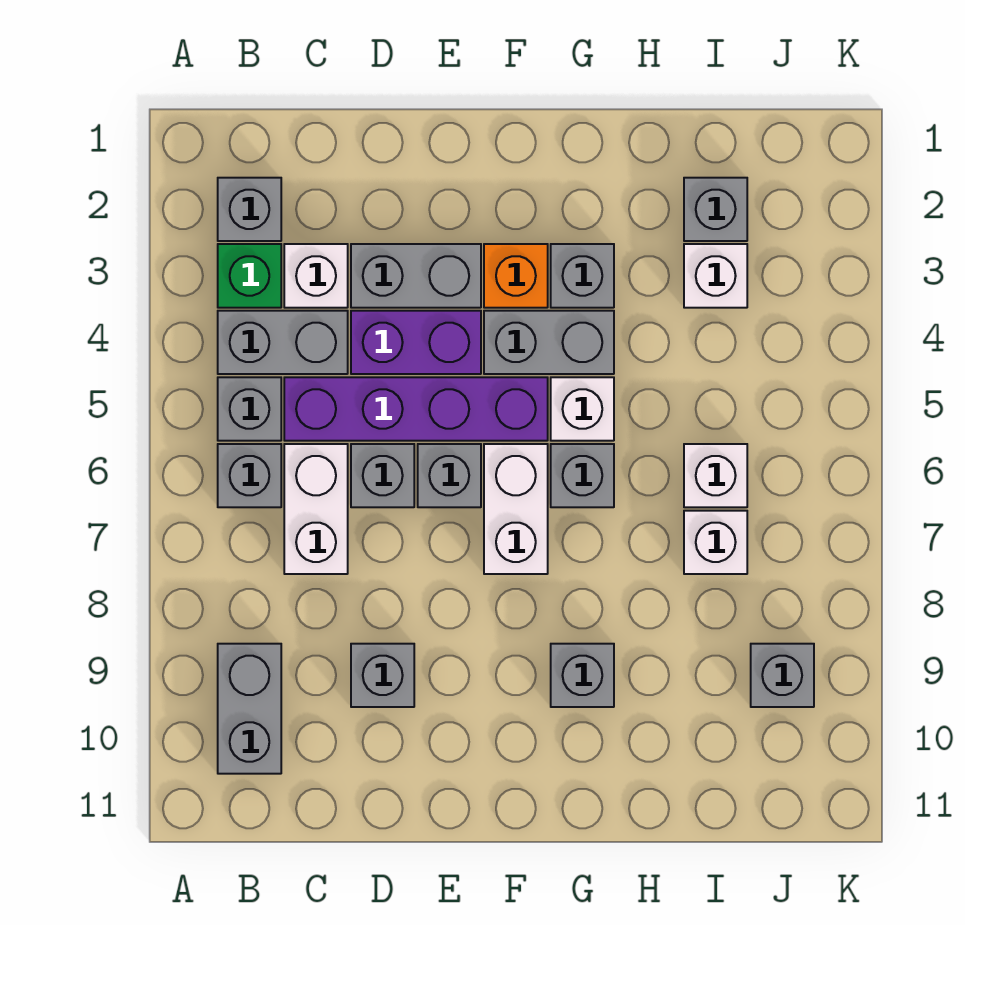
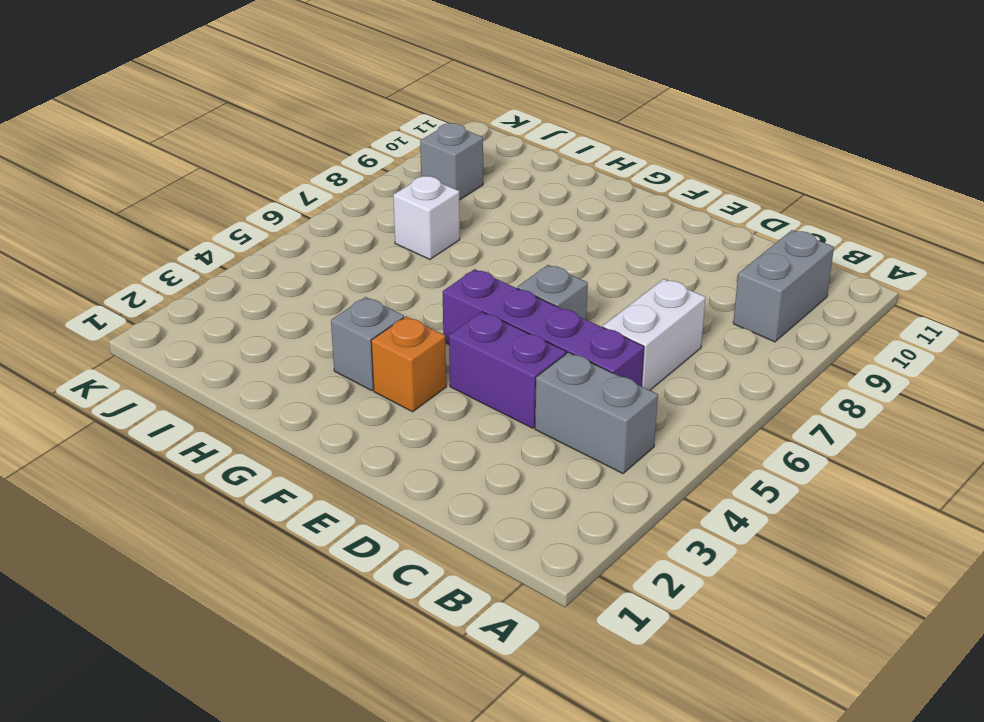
none -> grey brick B2 level 1
none -> green brick B3 level 1
none -> grey brick B5 level 1

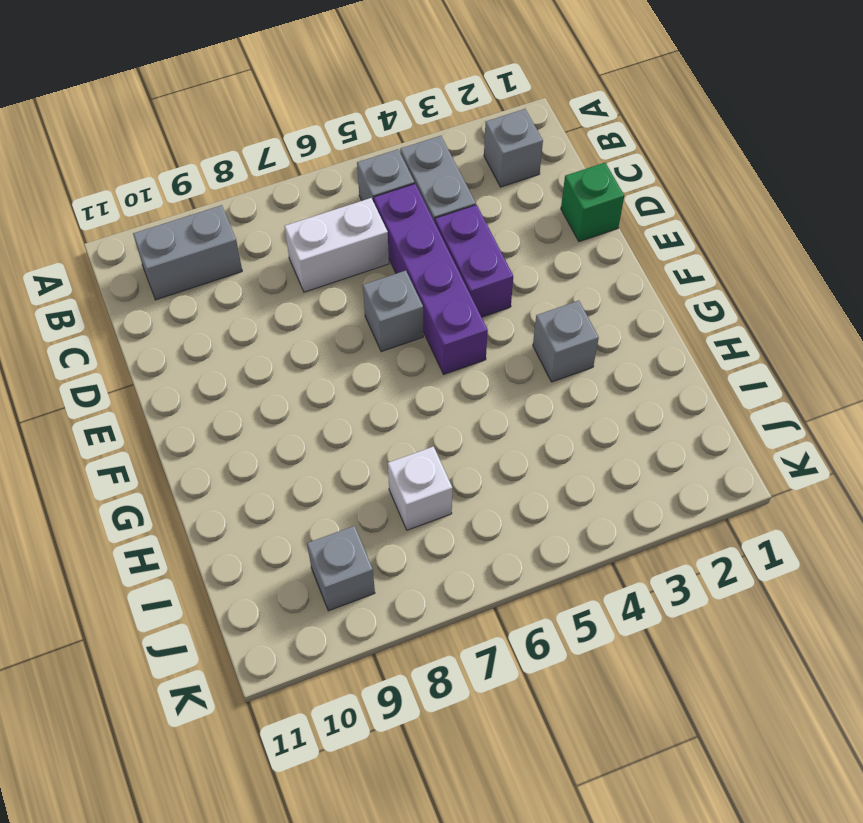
green brick D1 level 1 -> green brick B3 level 1
none -> grey brick B6 level 1
none -> white brick C3 level 1
none -> grey brick D3:E3 level 1

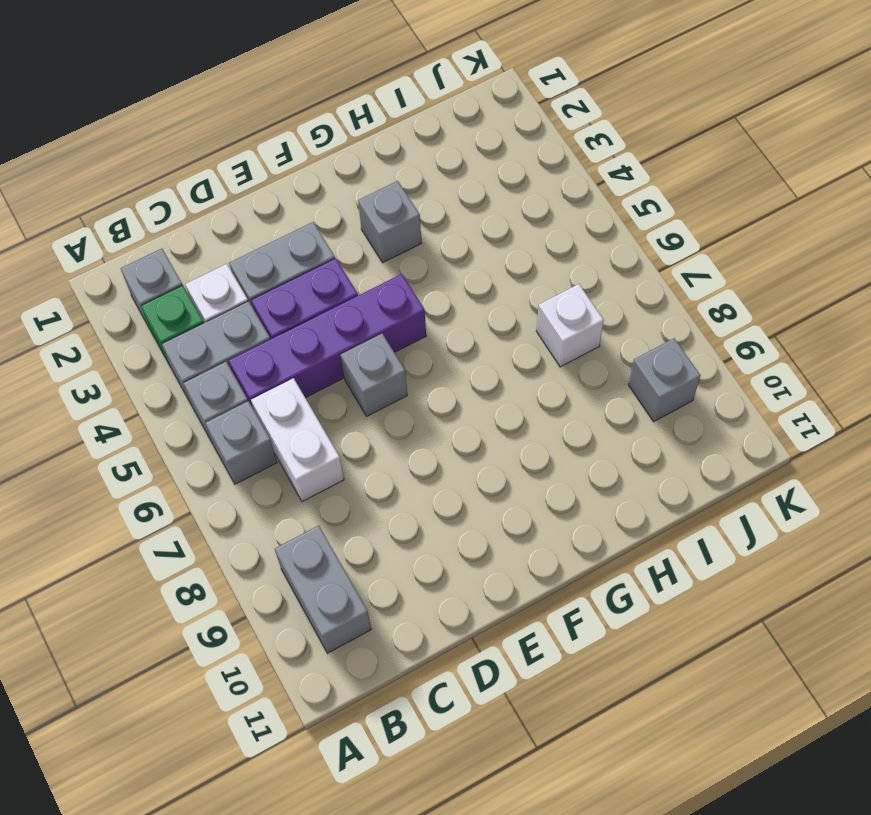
none -> grey brick D6 level 1
none -> grey brick D9 level 1
none -> orange brick F3 level 1

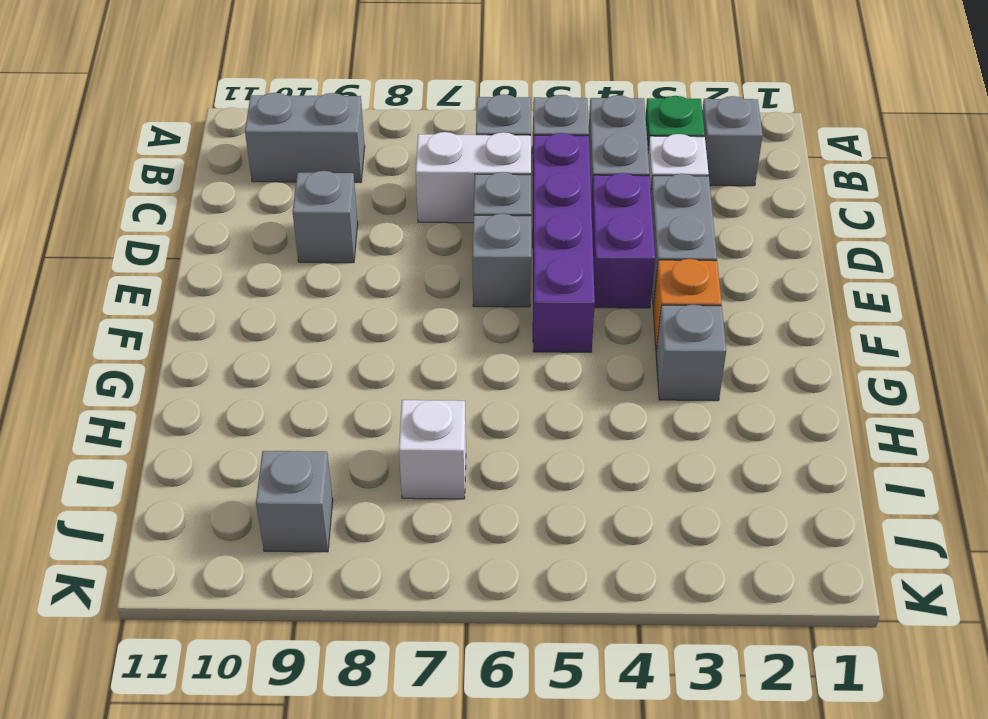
none -> grey brick F4:G4 level 1
none -> white brick F6:F7 level 1
none -> white brick G5 level 1

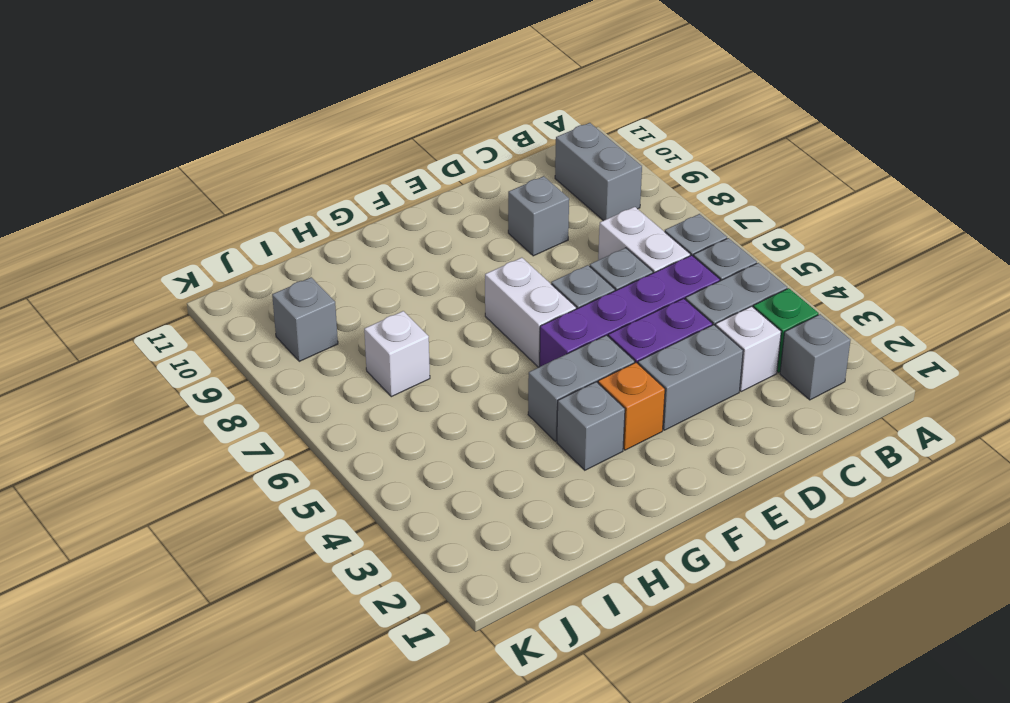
none -> white brick G5 level 1
none -> grey brick G6 level 1
none -> grey brick G9 level 1

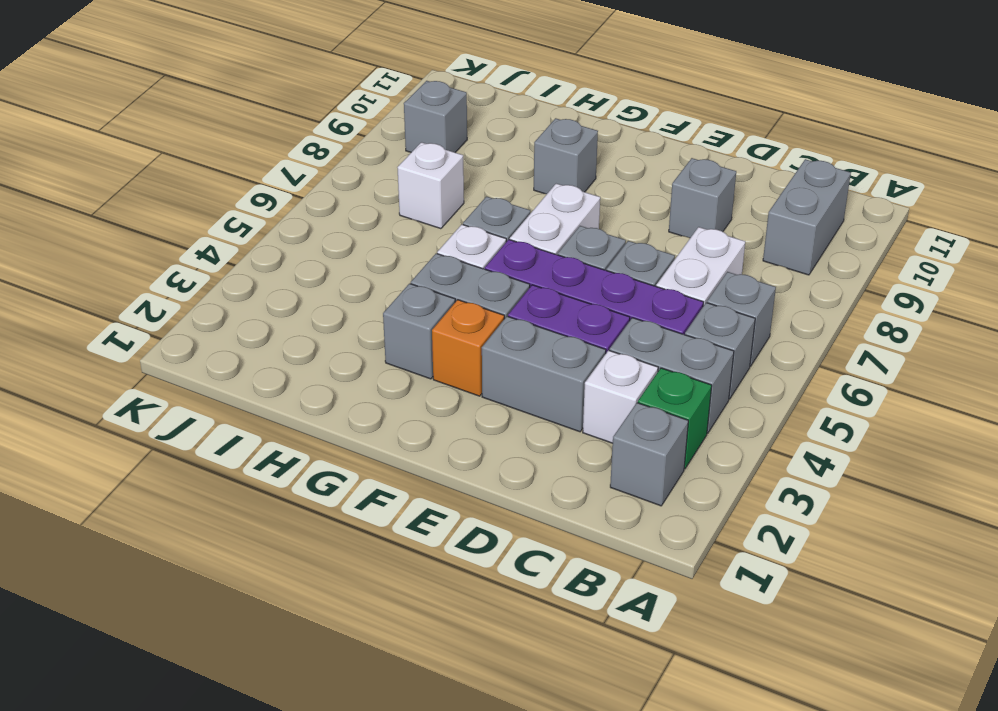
none -> grey brick I2 level 1
none -> white brick I3 level 1
none -> white brick I6 level 1

